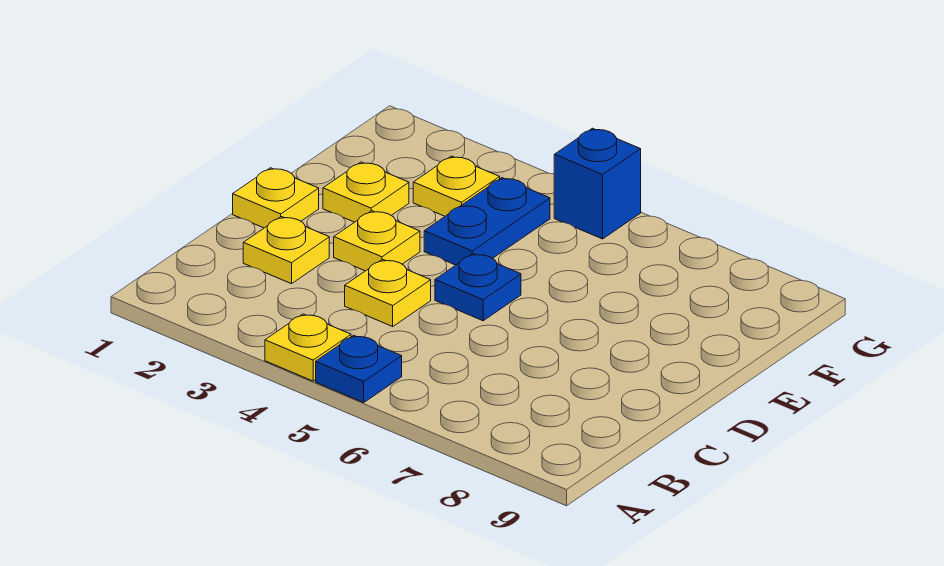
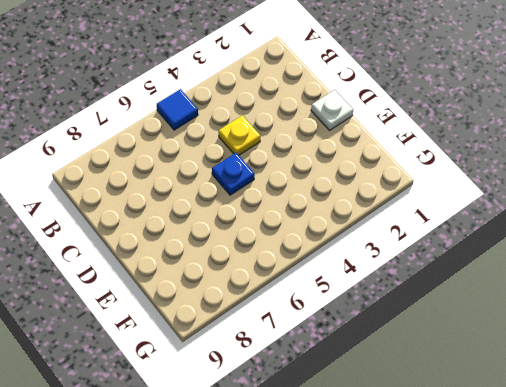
blue tile A5 level 1 -> blue plate A5 level 1
white plate D1 level 1 -> yellow plate D1 level 1
none -> yellow plate A4 level 1
none -> yellow plate C2 level 1

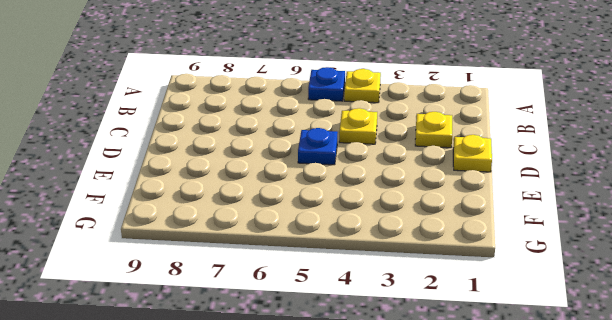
none -> yellow plate D3 level 1
none -> yellow plate E2 level 1

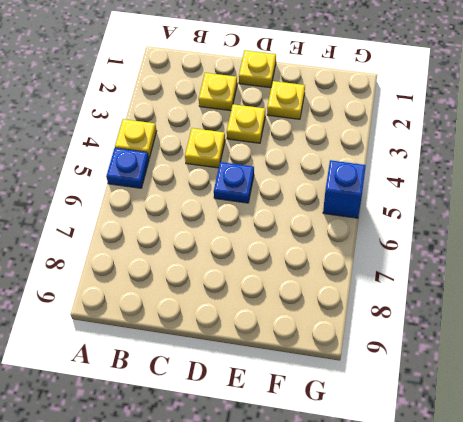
none -> blue plate E4:F4 level 1
none -> yellow plate F3 level 1

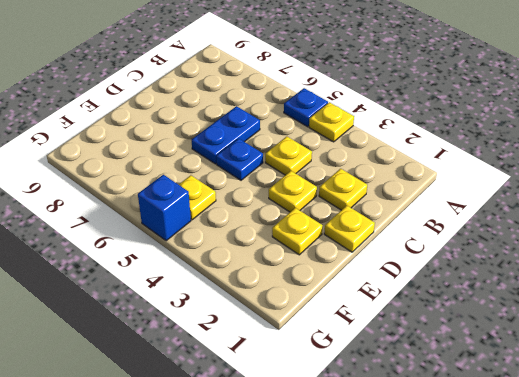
blue plate C6:D6 level 1 -> blue plate E4:F4 level 1
yellow plate F5 level 1 -> yellow plate F3 level 1

